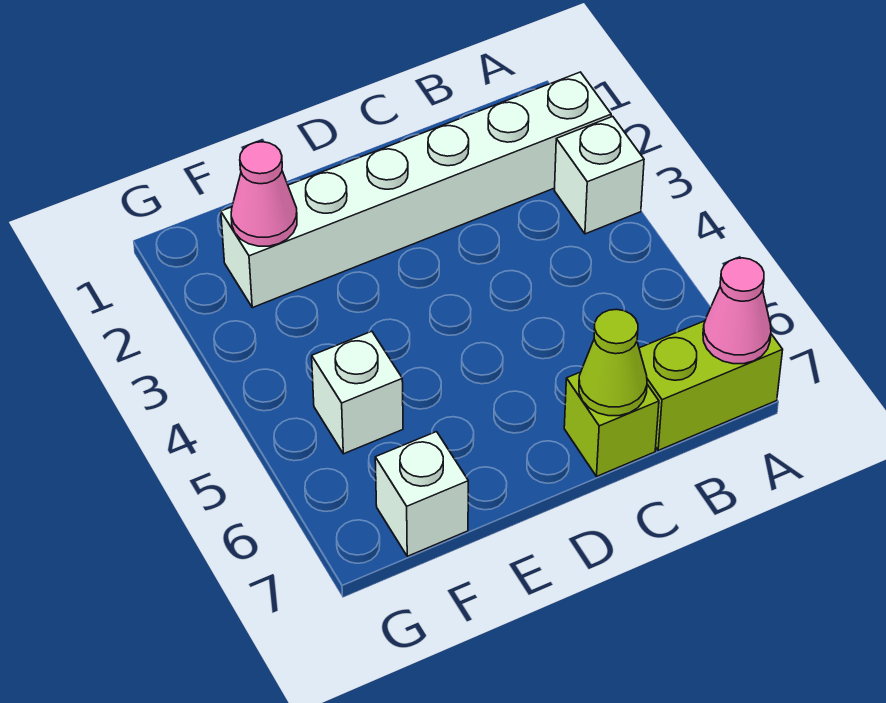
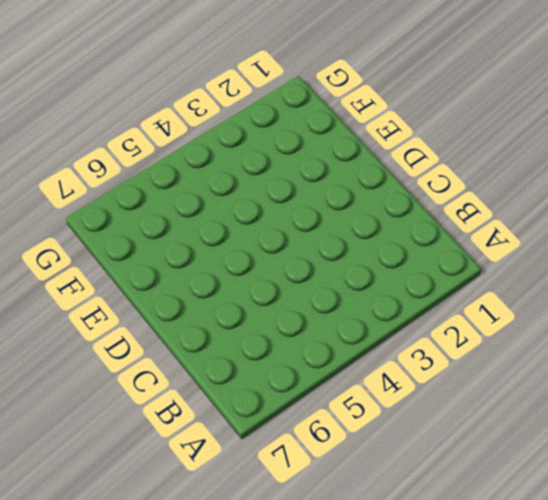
none -> white brick A2:F2 level 1
none -> white brick A3 level 1

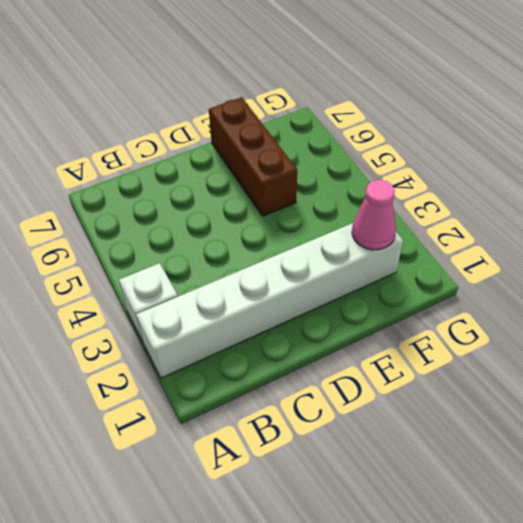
brown brick E5:E7 level 1 -> none
none -> lime brick A7:B7 level 1
none -> lime brick C7 level 1

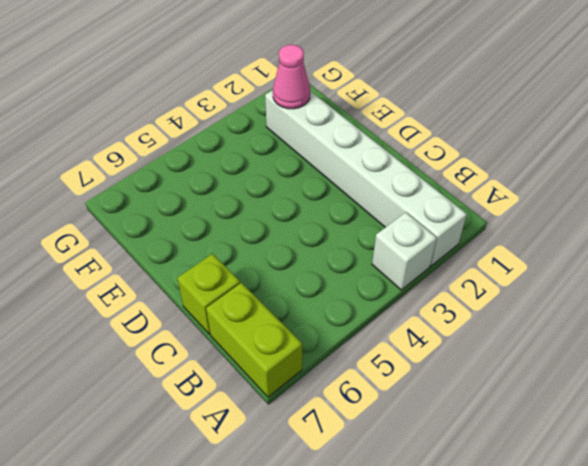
none -> white brick F5 level 1
none -> white brick F7 level 1

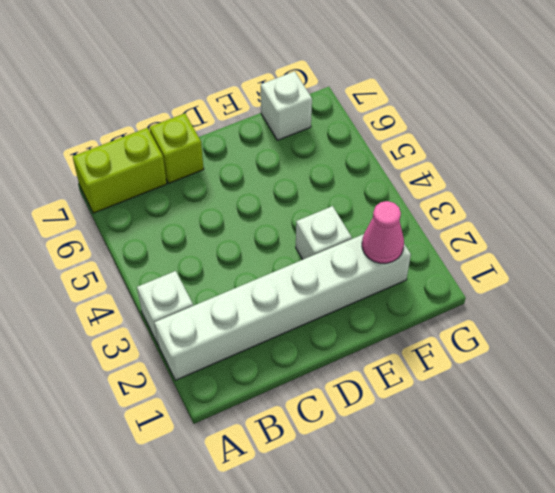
white brick E3 level 1 -> white brick F5 level 1
none -> pink cone A7 level 2
none -> lime cone C7 level 2

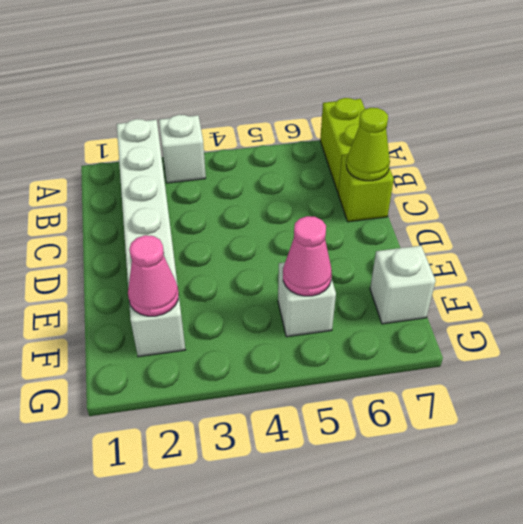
pink cone F5 level 2 -> pink cone A7 level 2

